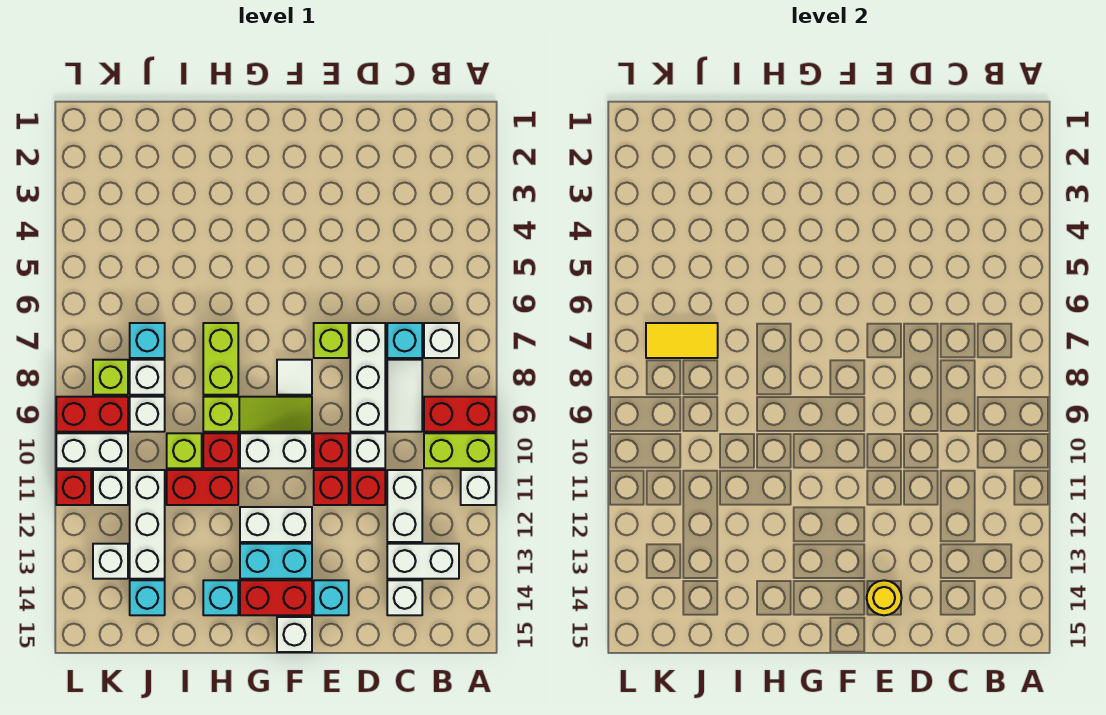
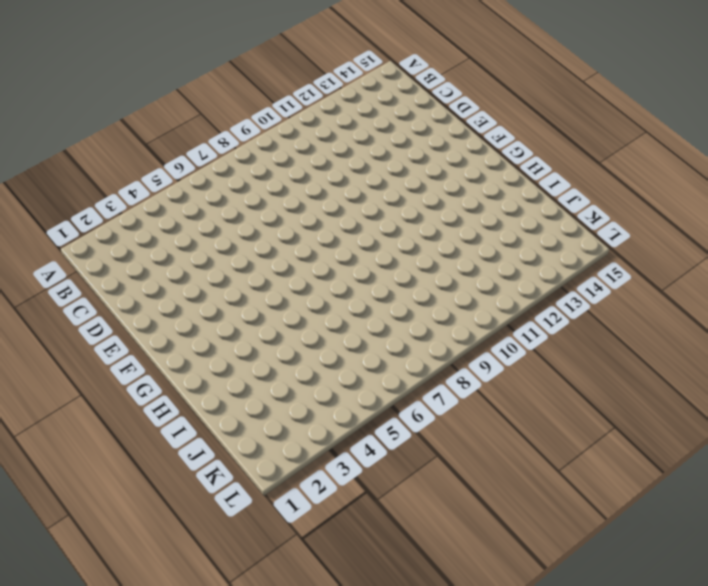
none -> red brick A9:B9 level 1
none -> lime brick A10:B10 level 1
none -> white brick A11 level 1
none -> white brick B7 level 1

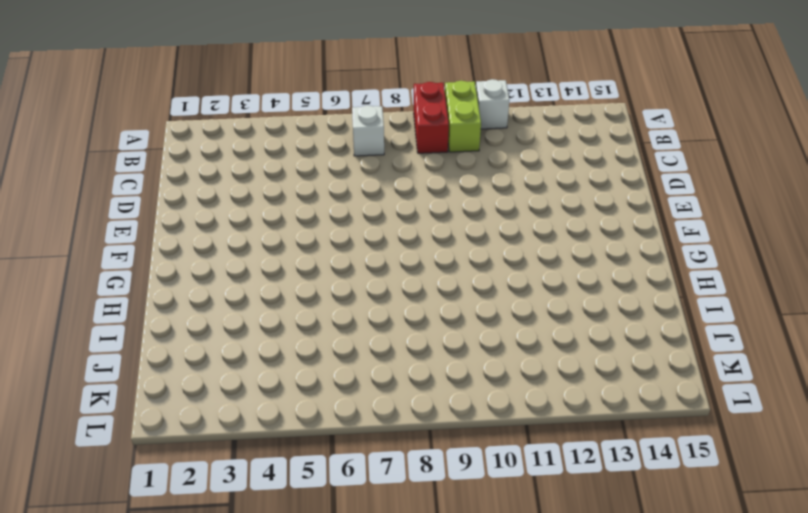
none -> white brick B13:C13 level 1
none -> cyan brick C7 level 1
none -> white tile C8:C9 level 1
none -> white brick C11:C12 level 1

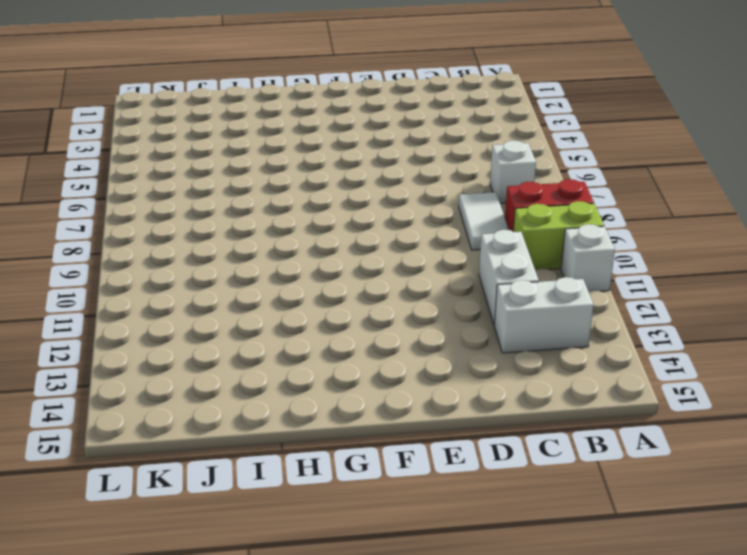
none -> cyan brick C7 level 1
none -> white brick C14 level 1
none -> white brick D7:D9 level 1
none -> white brick D10 level 1

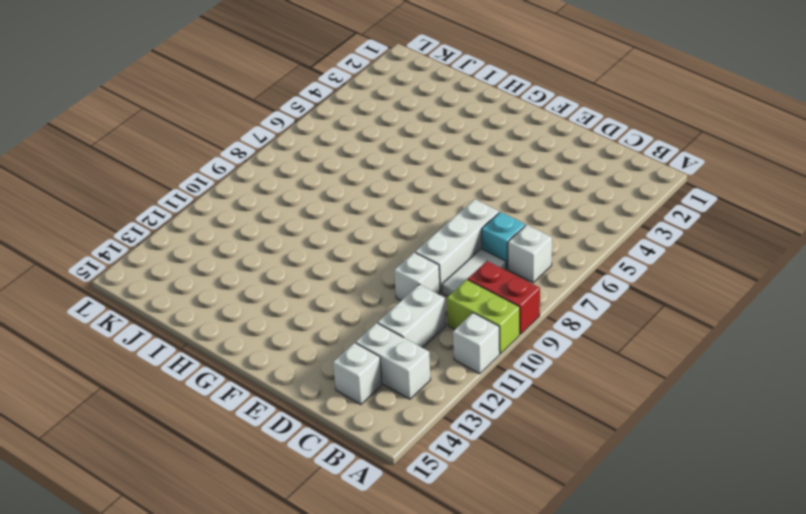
none -> red brick D11 level 1
none -> lime brick E7 level 1
none -> red brick E10 level 1
none -> red brick E11 level 1

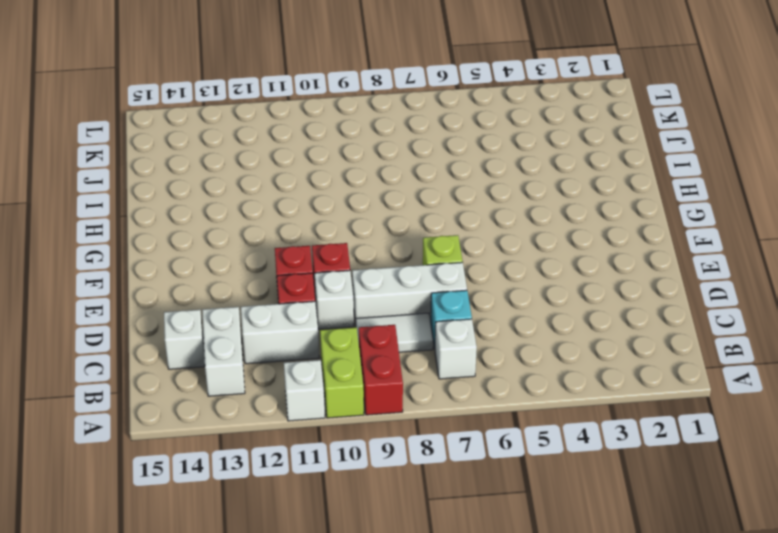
none -> cyan brick E14 level 1
none -> white tile F8 level 1
none -> lime slope F9:H9 level 1 top H
none -> white brick F10:G10 level 1

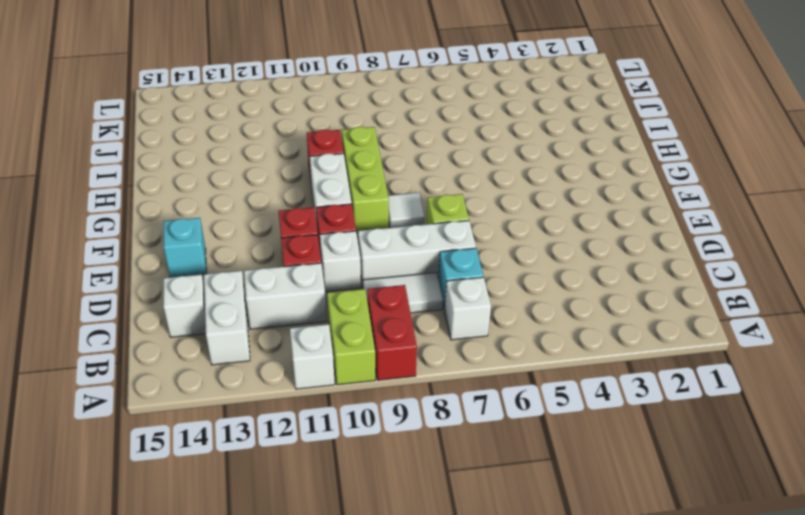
lime brick F9:H9 level 1 -> lime slope F9:H9 level 1 top H
none -> white brick F12:G12 level 1
none -> cyan brick F13:G13 level 1
none -> red brick F14:G14 level 1
none -> white brick F15 level 1

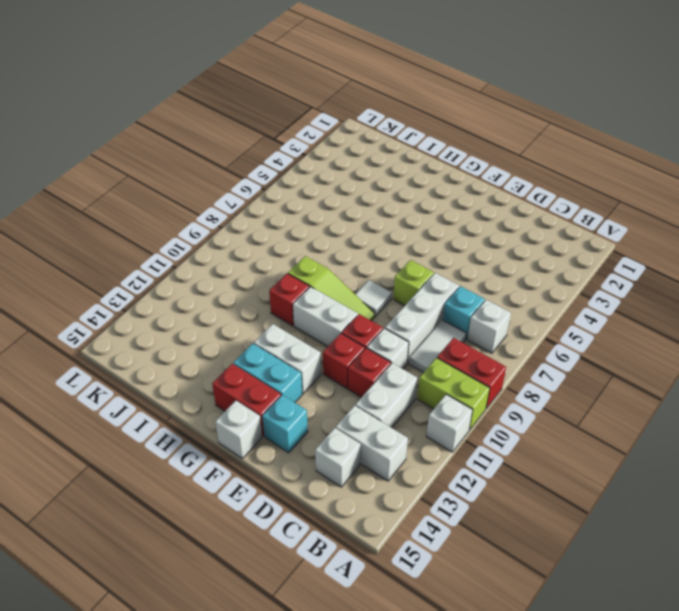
none -> lime brick H7:H8 level 1
none -> red brick H11:I11 level 1
none -> cyan brick H14 level 1
none -> lime brick I10 level 1

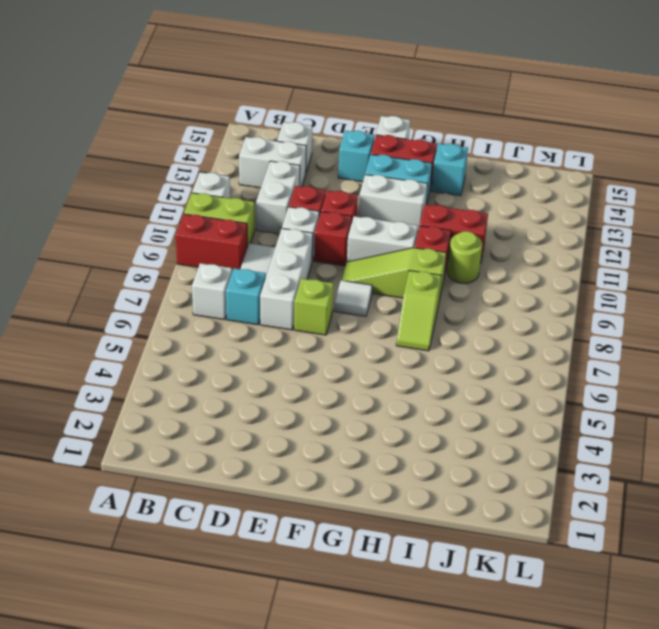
lime slope H7:H8 level 1 top 8 -> lime brick H7:H8 level 1
lime round brick I10 level 1 -> lime brick I10 level 1
none -> cyan brick J7 level 1
none -> white brick J8 level 1
none -> white brick J9 level 1
none -> white brick J11:J13 level 1

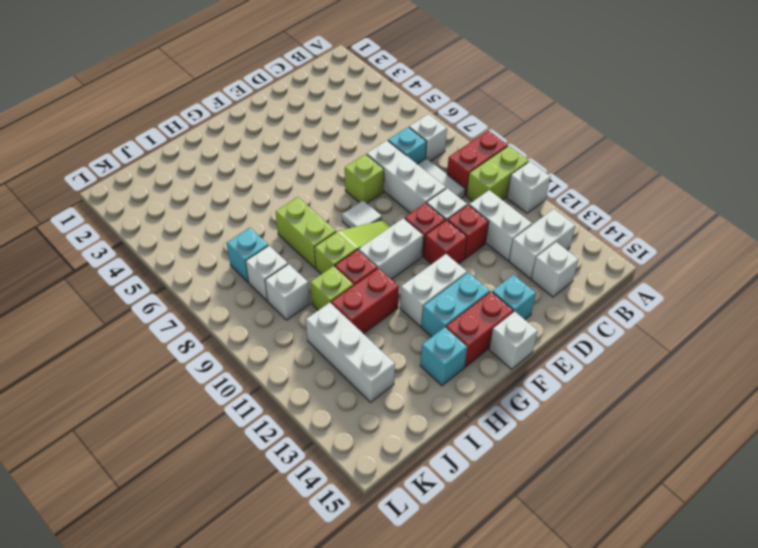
none -> cyan brick J14 level 1
none -> lime brick K8 level 1
none -> red brick K9:L9 level 1
none -> white brick K10:L10 level 1

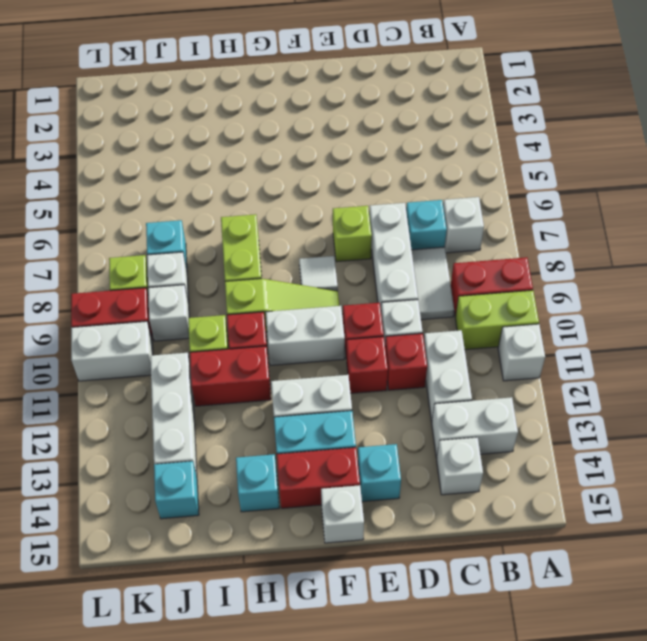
none -> white brick K11 level 1
none -> white brick K13 level 1
none -> red brick L11 level 1
none -> yellow round brick E14 level 2

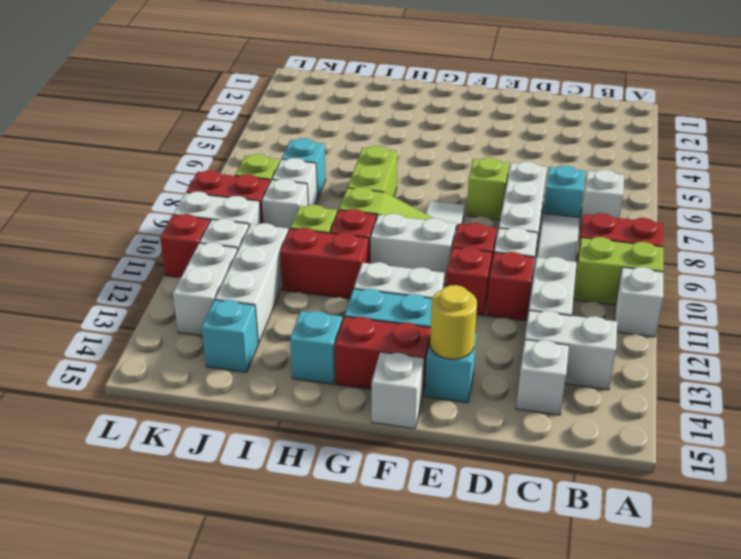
white brick K12:K13 level 1 -> white brick K13 level 1
none -> yellow tile J7:K7 level 2

